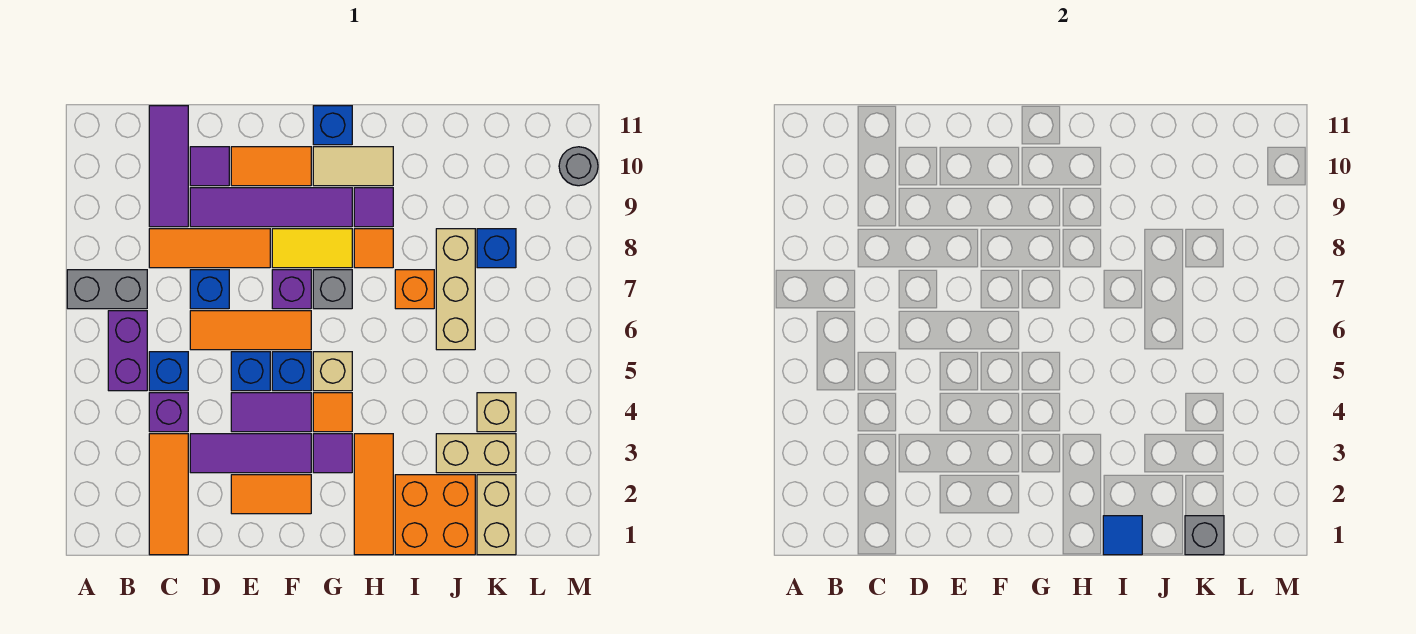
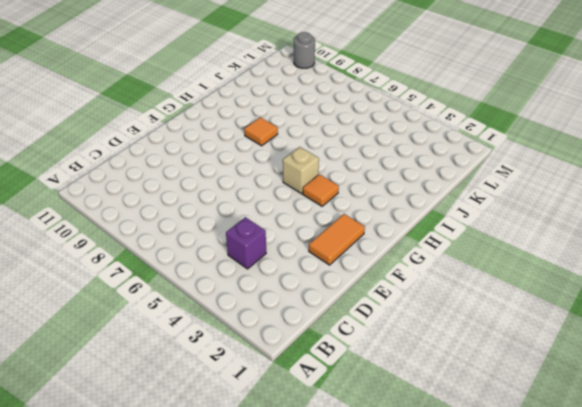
none -> grey brick A7:B7 level 1
none -> purple brick B5:B6 level 1
none -> orange tile C1:C3 level 1
none -> blue brick C5 level 1

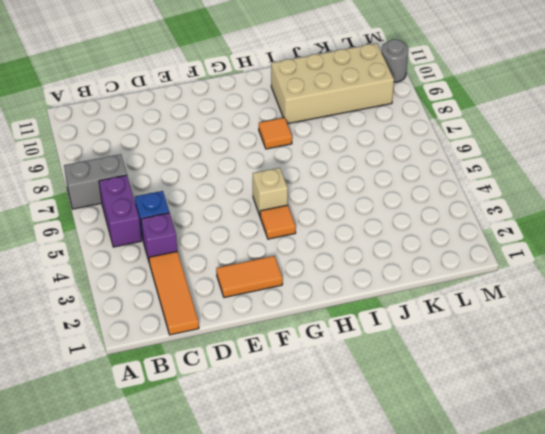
tan brick I9:L10 level 1 -> none
none -> orange tile C8:E8 level 1
none -> purple tile C9:C11 level 1
none -> purple tile D3:F3 level 1
none -> orange tile D6:F6 level 1

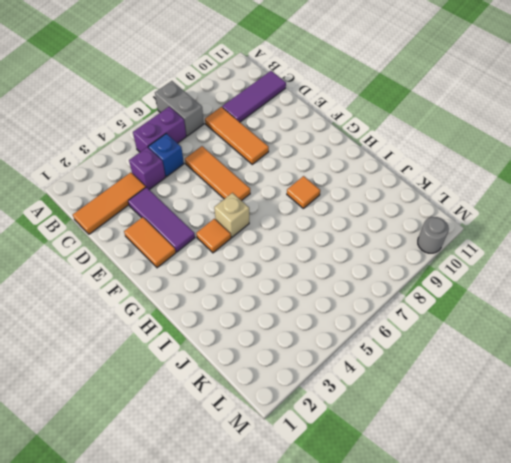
none -> blue brick D7 level 1
none -> purple tile D9:G9 level 1
none -> purple tile D10 level 1
none -> purple tile E4:F4 level 1

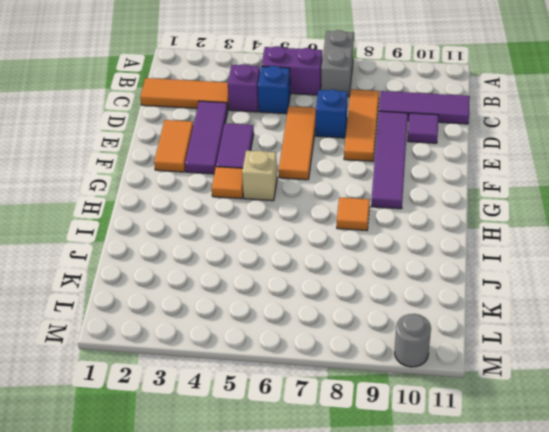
none -> blue brick E5 level 1
none -> orange tile E10:F10 level 1
none -> blue brick F5 level 1
none -> purple brick F7 level 1

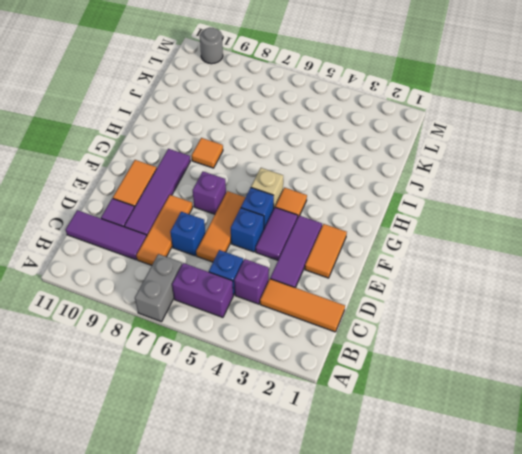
none -> yellow tile F8:G8 level 1
none -> purple tile G3 level 1
none -> grey brick G7 level 1
none -> tan tile G10:H10 level 1

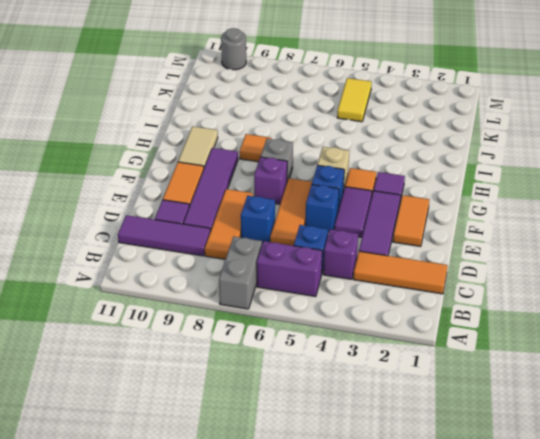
yellow tile K5:L5 level 1 -> yellow tile F8:G8 level 1
none -> blue brick G11 level 1
none -> orange tile H1:H3 level 1
none -> purple tile H9 level 1
none -> orange brick I1:J2 level 1

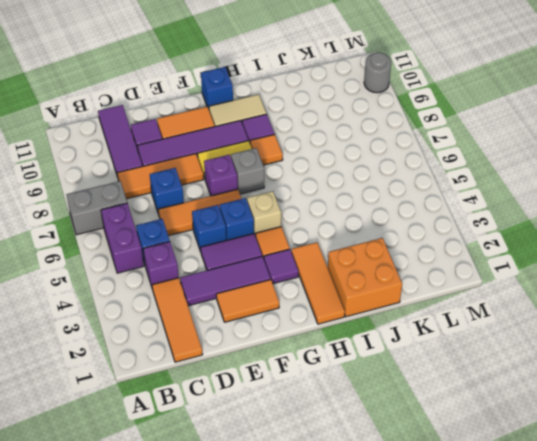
none -> orange brick I7 level 1
none -> tan brick J3:K3 level 1
none -> tan brick J6:J8 level 1
none -> tan brick K1:K2 level 1

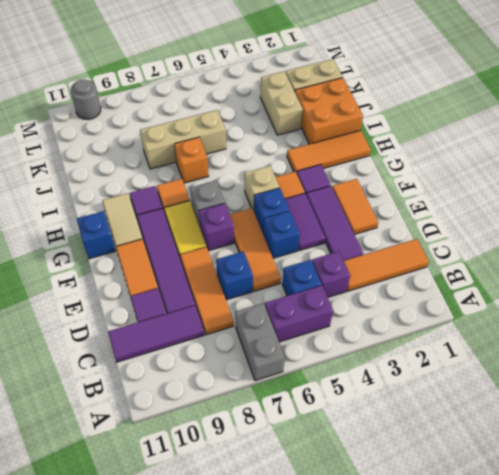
none -> tan brick K4 level 1
none -> blue brick K8 level 1
none -> blue tile I1 level 2
none -> grey brick K1 level 2

